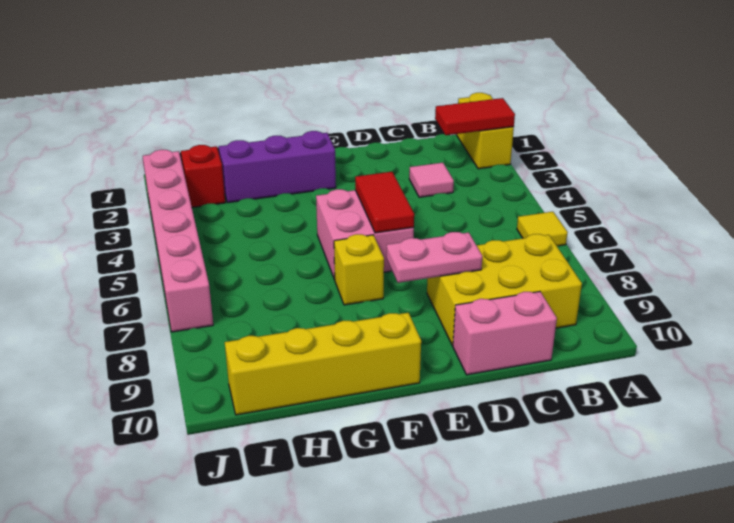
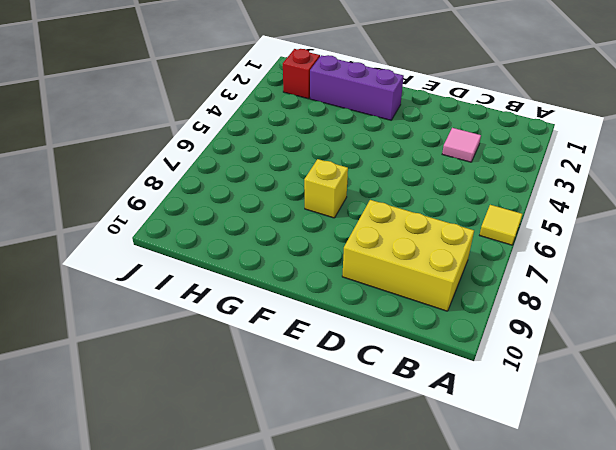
none -> yellow brick A1:A2 level 1
none -> pink brick C10:D10 level 1
none -> pink brick E5:F6 level 1

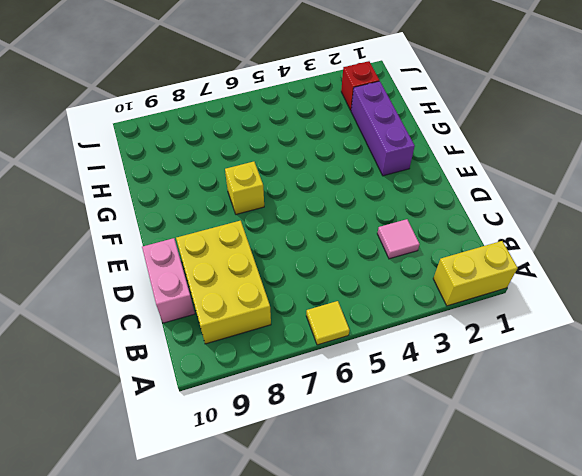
none -> pink brick E5:F6 level 1
none -> yellow brick F10:I10 level 1
none -> pink brick J2:J7 level 1

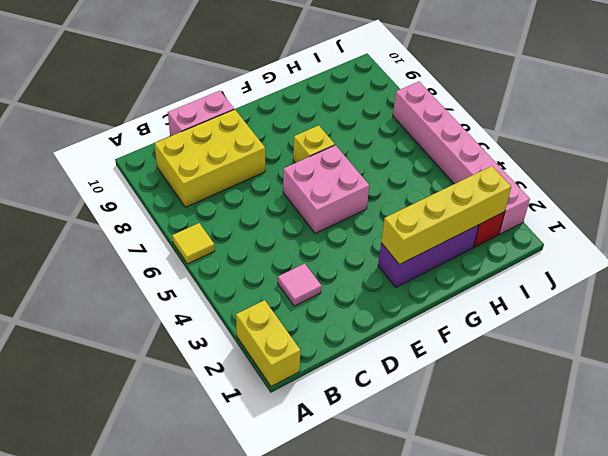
yellow brick F2:I2 level 2 -> yellow brick F10:I10 level 1
none -> red tile A2:B2 level 2
none -> pink plate D8:E8 level 2
none -> red tile E5:E6 level 2

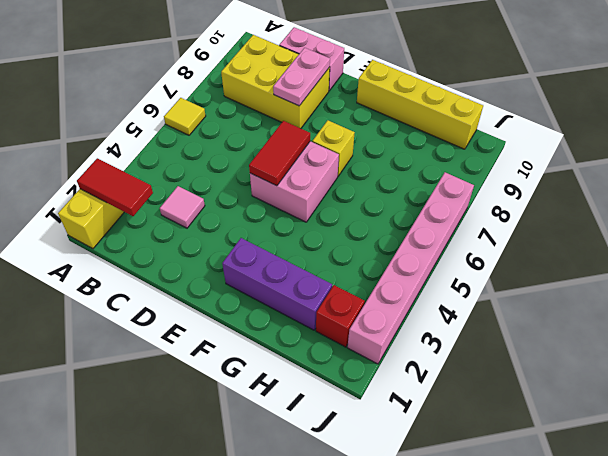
pink plate D8:D9 level 2 -> pink plate D8:E8 level 2

